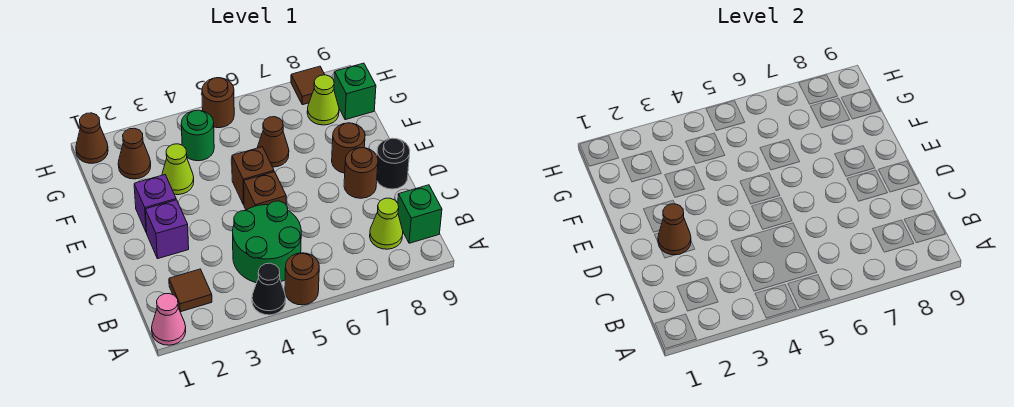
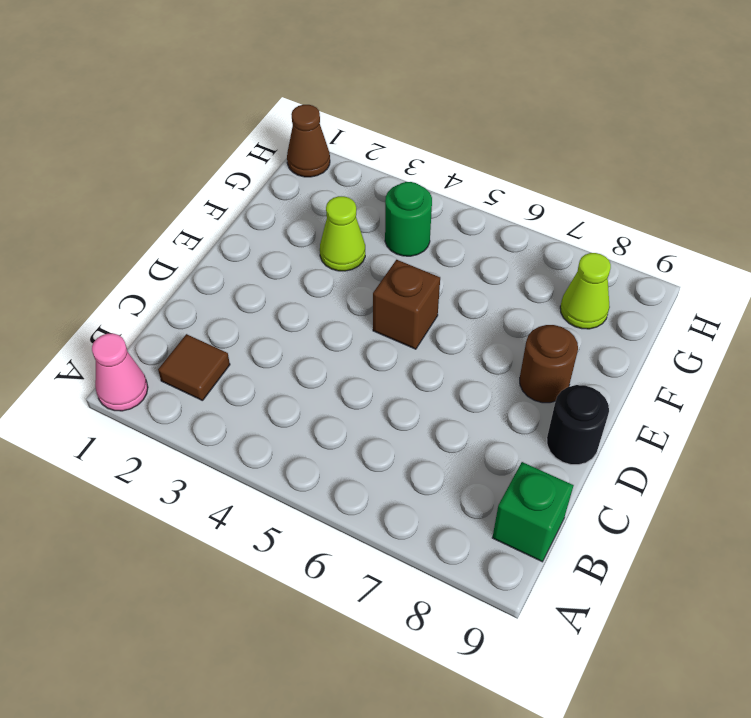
none -> black cone A4 level 1
none -> brown round brick A5 level 1
none -> green round brick B4:C5 level 1

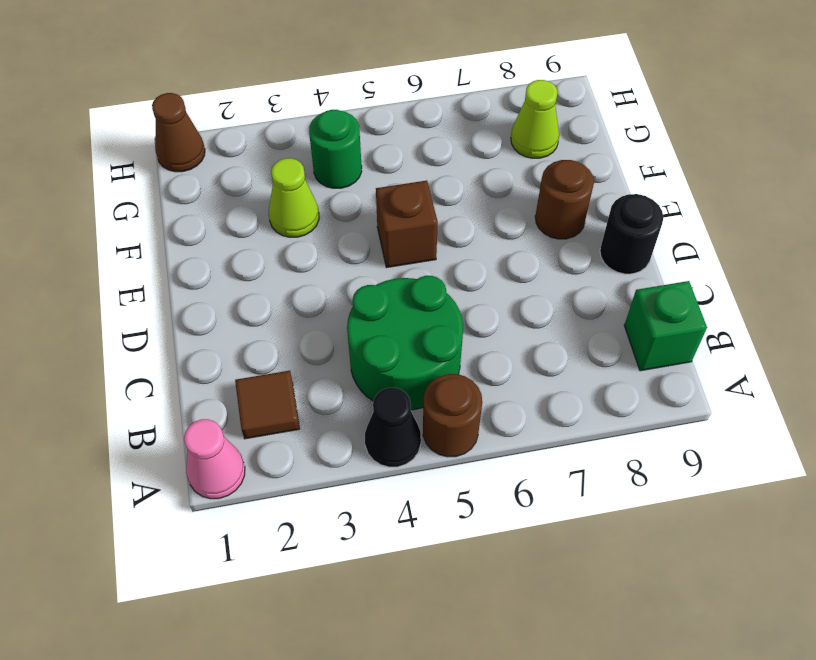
none -> lime cone B8 level 1
none -> purple brick D2 level 1
none -> brown brick D5 level 1

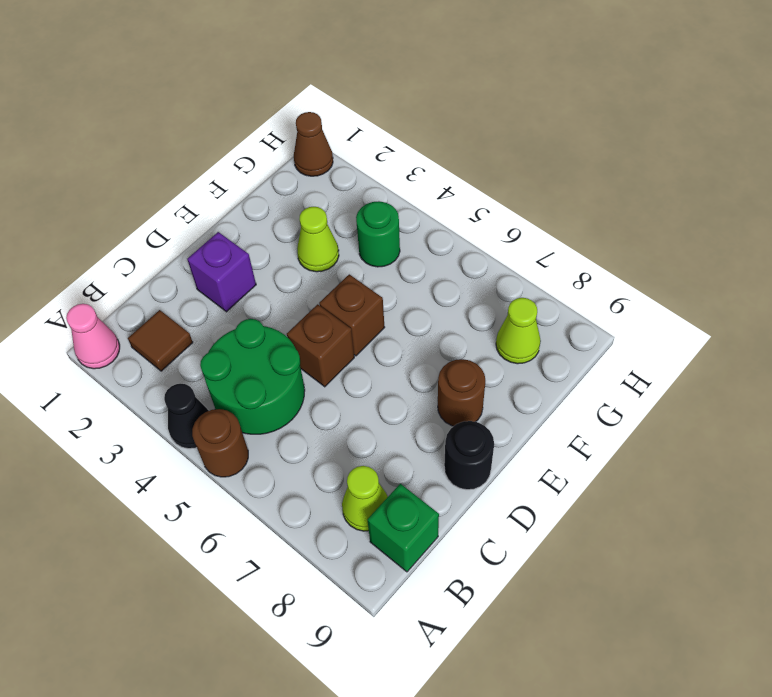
none -> brown round brick D8 level 1
none -> purple brick E2 level 1
none -> brown cone F6 level 1

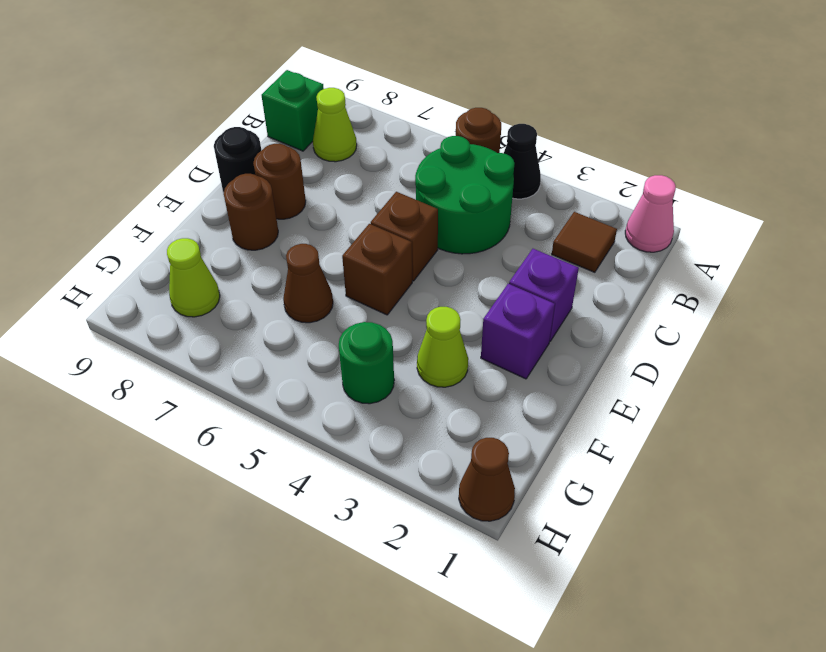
none -> brown cone G2 level 1
none -> green brick G9 level 1
none -> brown round brick H5 level 1

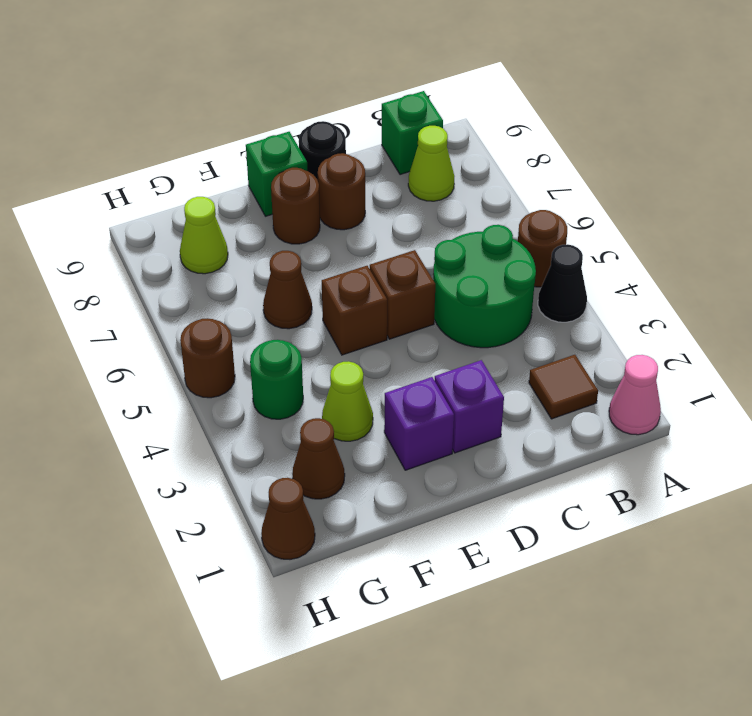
green brick E9 level 1 -> green brick G9 level 1
none -> brown tile H8 level 1
none -> brown cone D2 level 2

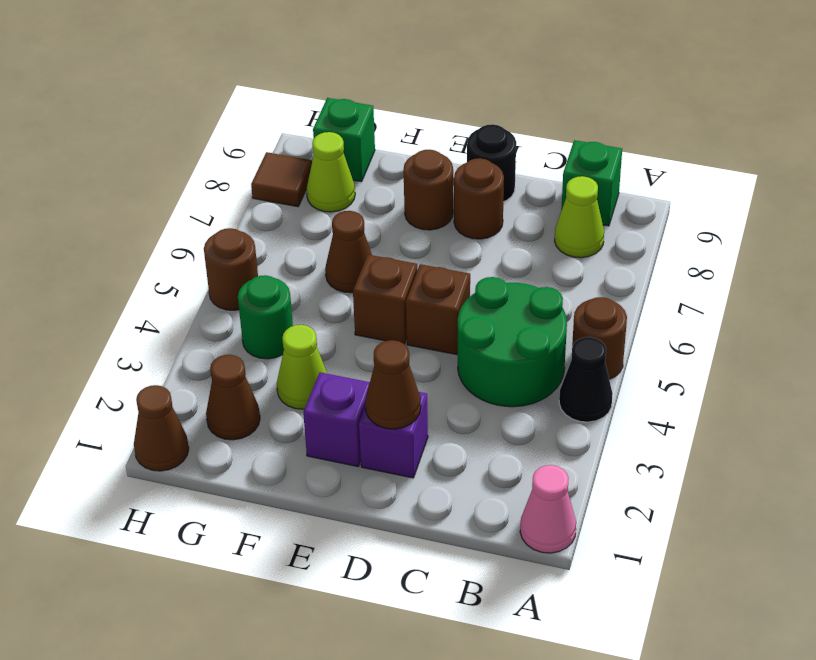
none -> brown tile B2 level 1

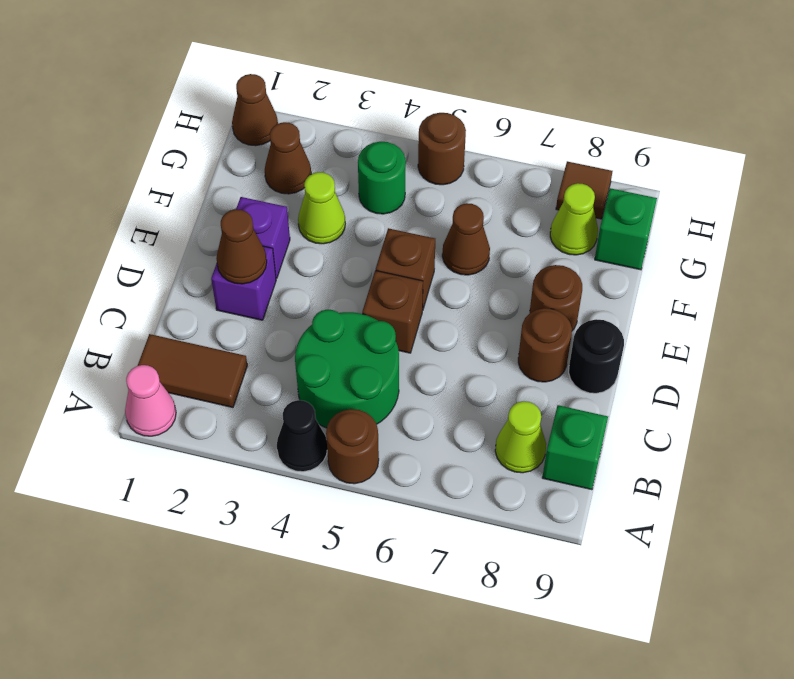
brown tile B1:B2 level 1 -> brown tile B2 level 1

